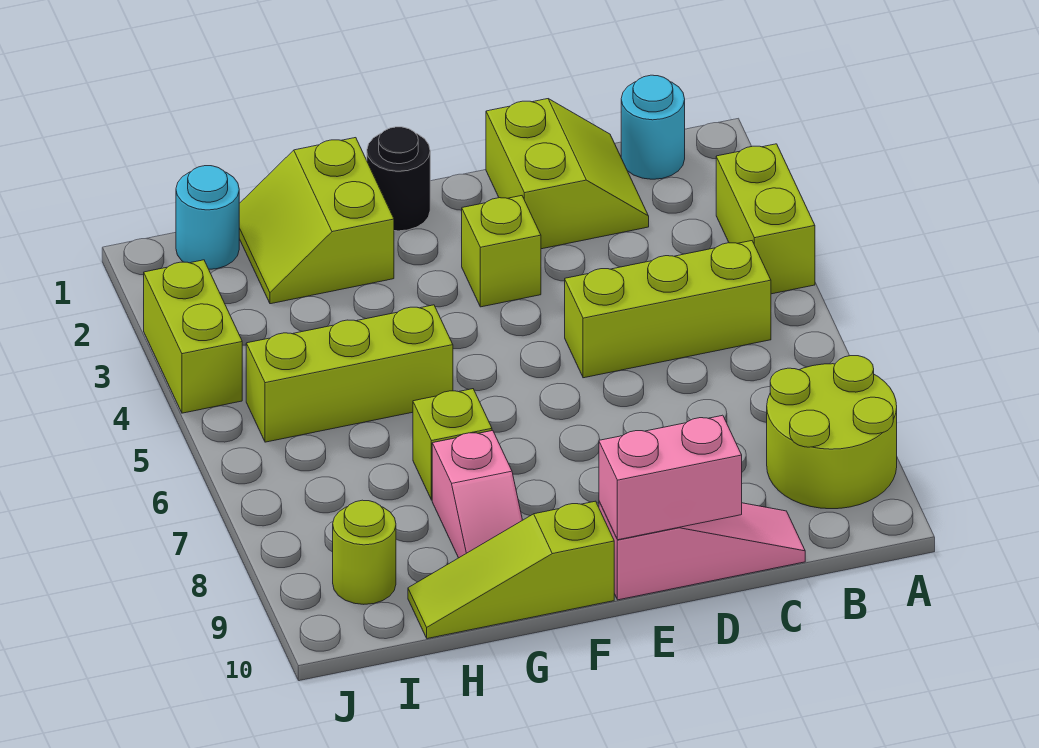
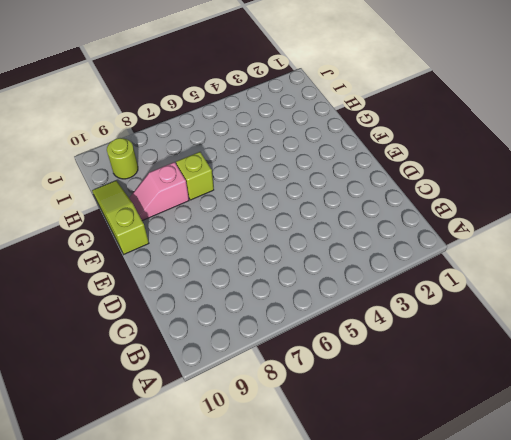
none -> lime brick A3:A4 level 1
none -> lime round brick A8:B9 level 1
none -> cyan round brick B1 level 1

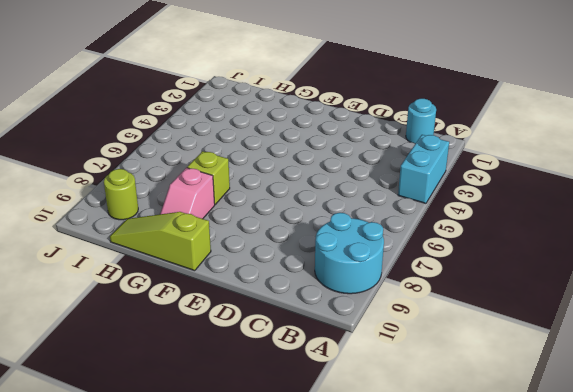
cyan brick A3:A4 level 1 -> lime brick A3:A4 level 1
cyan round brick A8:B9 level 1 -> lime round brick A8:B9 level 1
none -> lime brick B5:D5 level 1
none -> lime slope C1:D2 level 1 top D
none -> pink slope C10:E10 level 1 top E

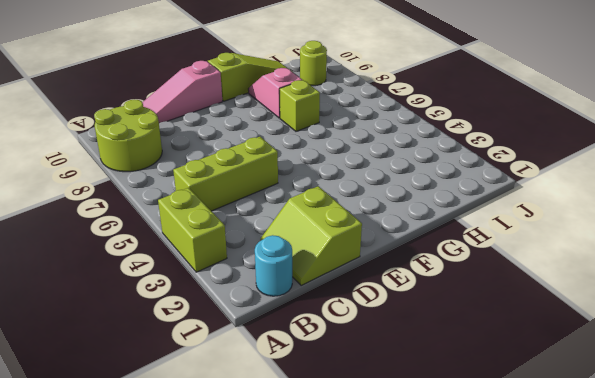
none -> lime brick E3 level 1
none -> black round brick F1 level 1
none -> lime slope G1:H2 level 1 top G

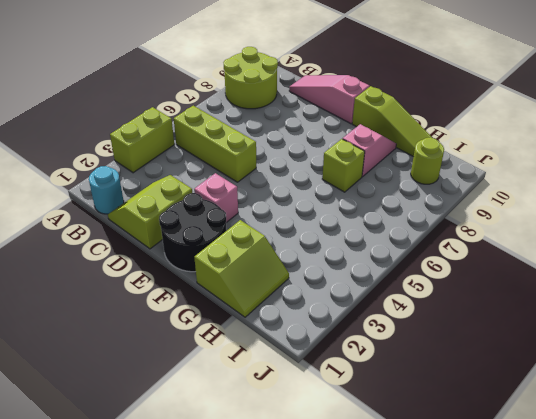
black round brick E1:F2 level 1 -> black round brick F1 level 1
pink brick E3 level 1 -> lime brick E3 level 1
none -> lime brick G5:I5 level 1
none -> cyan round brick I1 level 1
none -> lime brick J3:J4 level 1

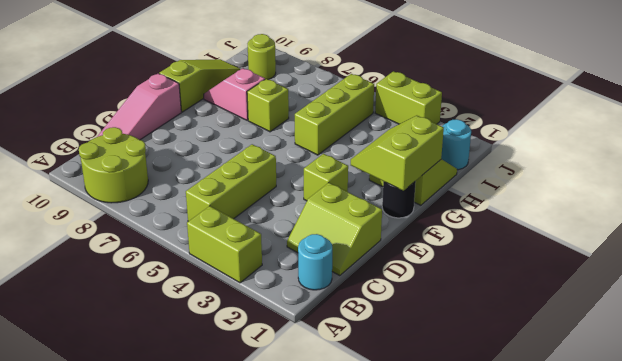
lime slope F1:G2 level 2 top 1 -> none
none -> pink brick D10:E10 level 2

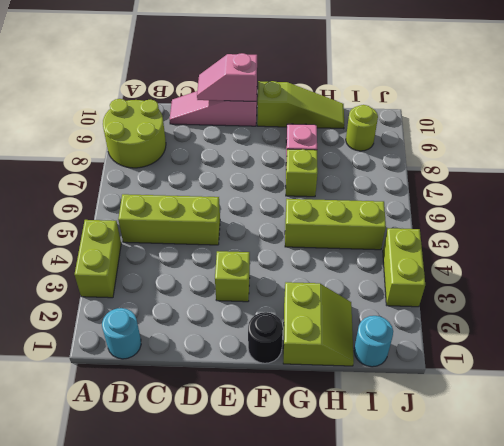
pink slope D10:E10 level 2 top E -> pink brick D10:E10 level 2
none -> lime slope C1:D2 level 1 top D

